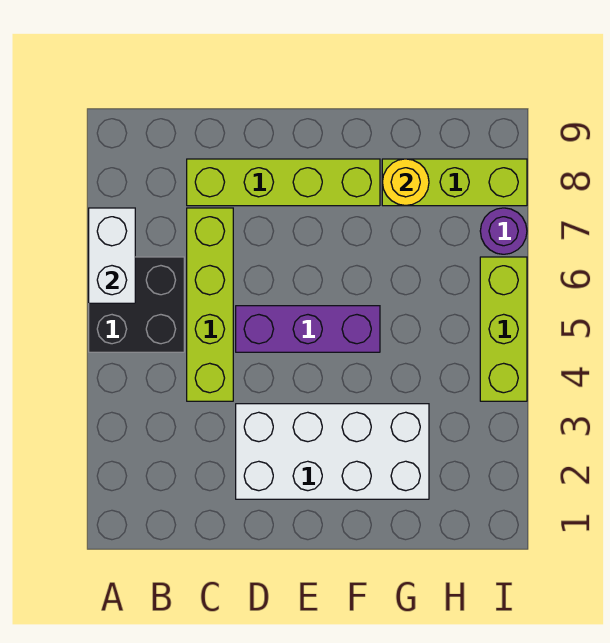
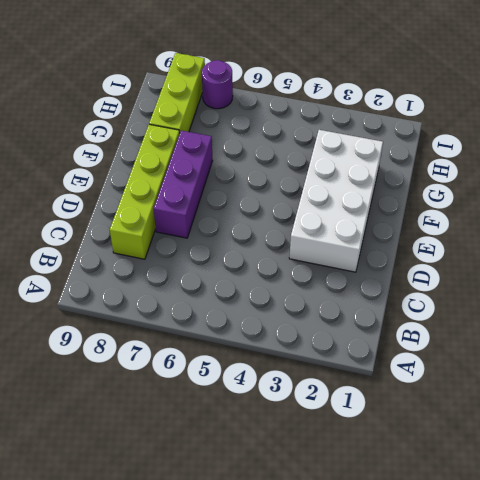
purple brick D7:F7 level 1 -> purple brick D5:F5 level 1
none -> black brick A5:B6 level 1
none -> lime brick C4:C7 level 1

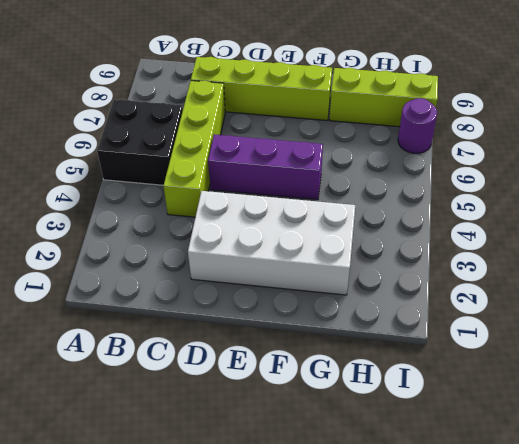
none -> lime brick I4:I6 level 1
none -> white brick A6:A7 level 2

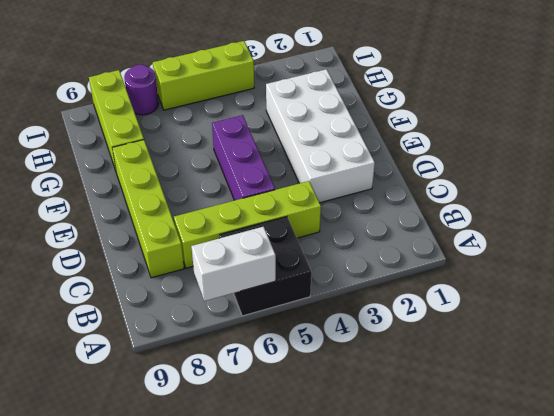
none -> yellow round brick G8 level 2

